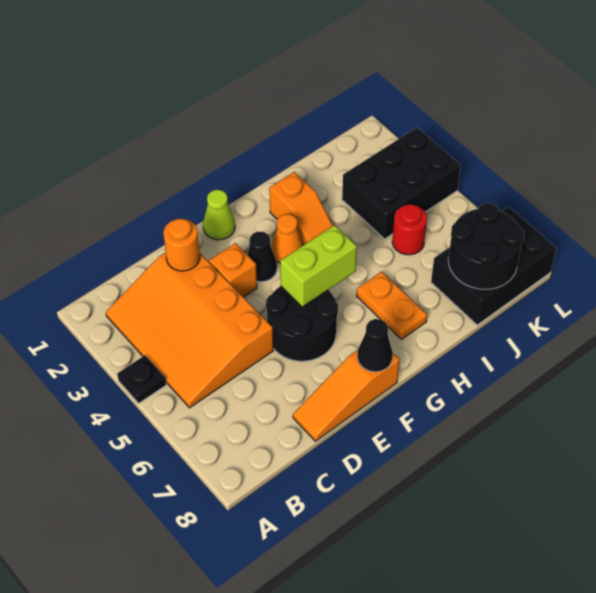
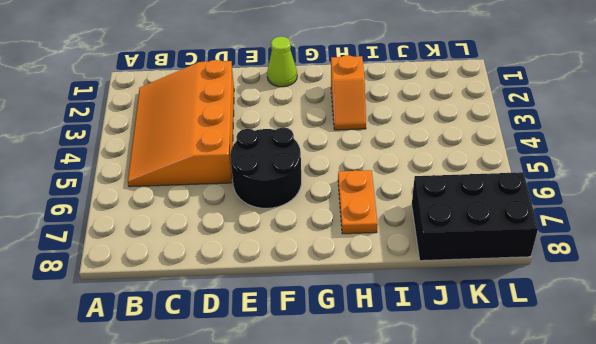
none -> black plate A4 level 1
none -> orange slope D8:F8 level 1 top F
none -> orange brick E3 level 1

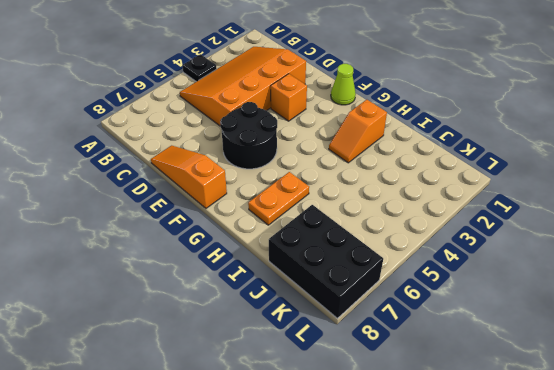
none -> black cone F3 level 1
none -> orange cone G3 level 1
none -> black brick J3:L4 level 1

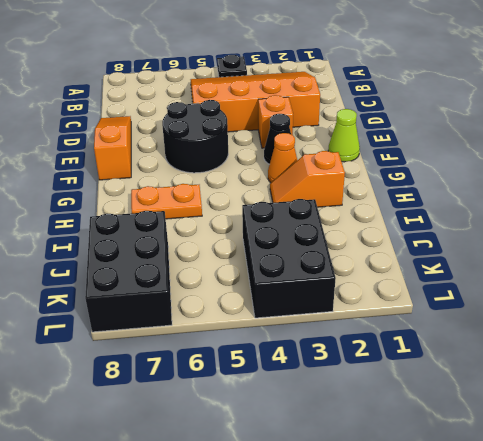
none -> red round brick J5 level 1
none -> orange round brick D2 level 2
none -> lime brick F5:G5 level 2

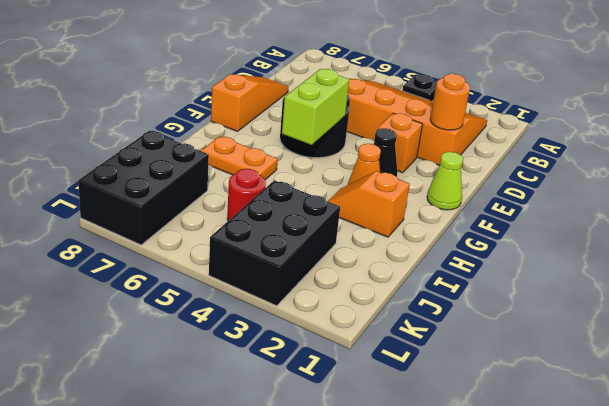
none -> black cone F8 level 2
none -> black round brick J7:K8 level 2

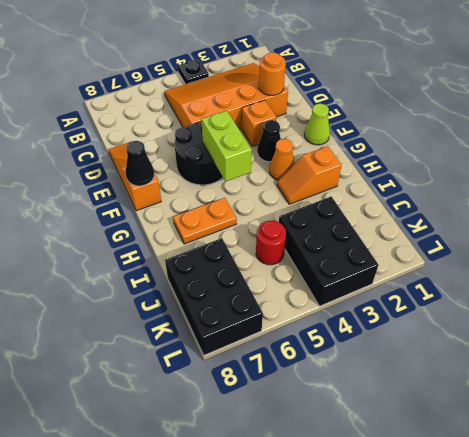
none -> black round brick J7:K8 level 2

